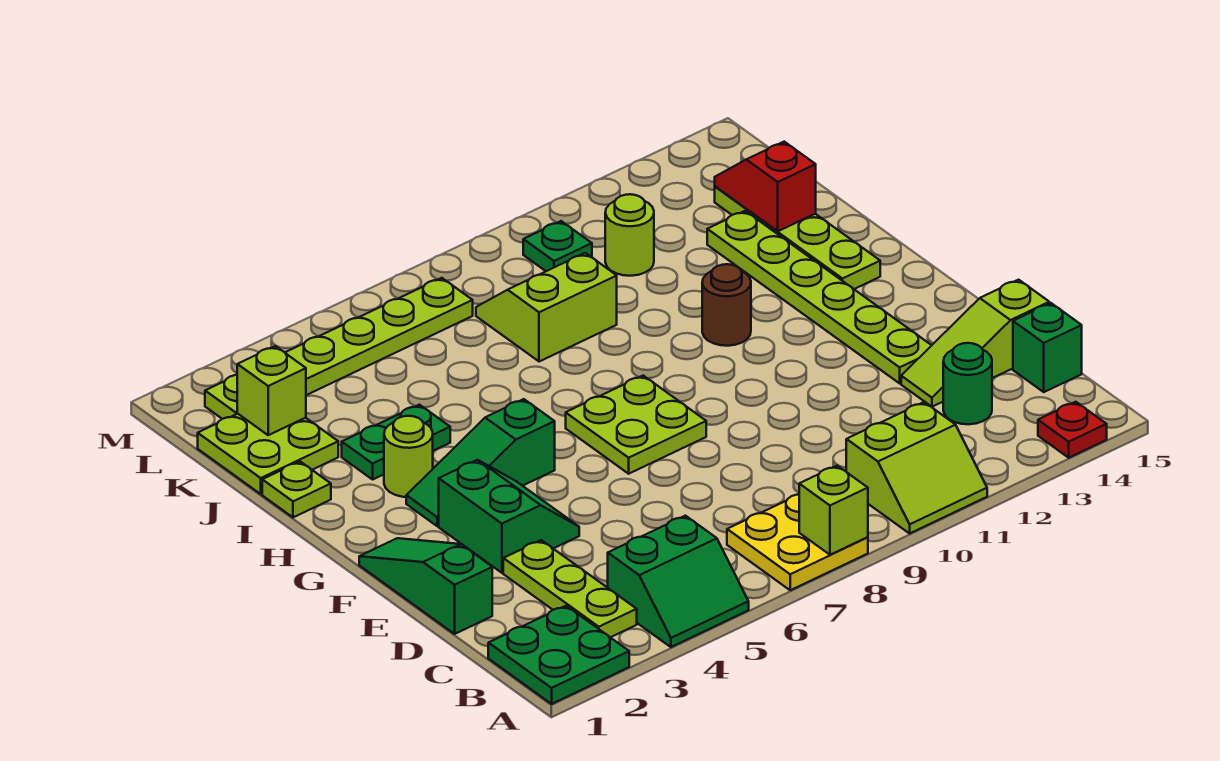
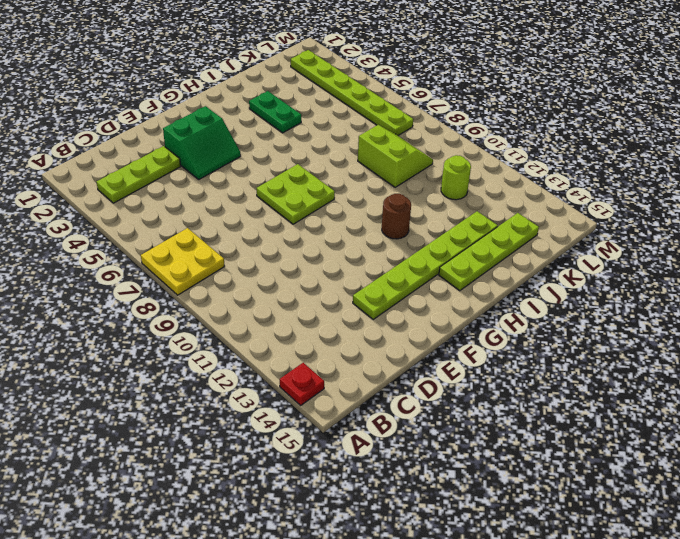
none -> green plate A1:B2 level 1
none -> green slope A4:B5 level 1 top B
none -> lime slope A10:B11 level 1 top B

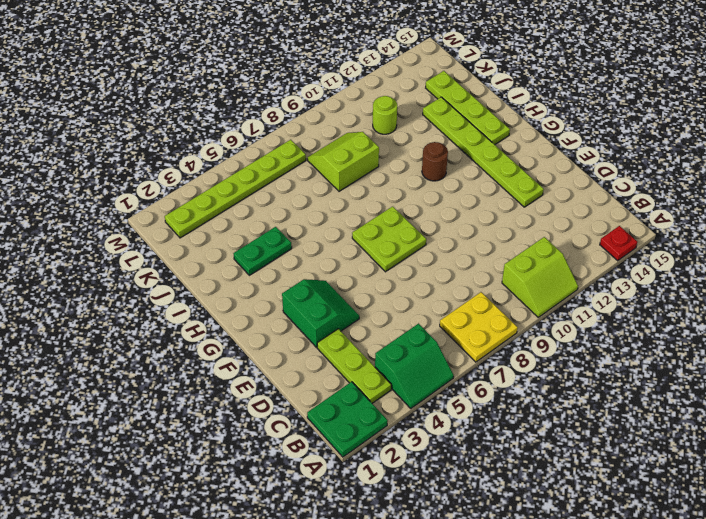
none -> green round brick C13 level 1
none -> green brick C15 level 1
none -> green slope D1:F1 level 1 top D

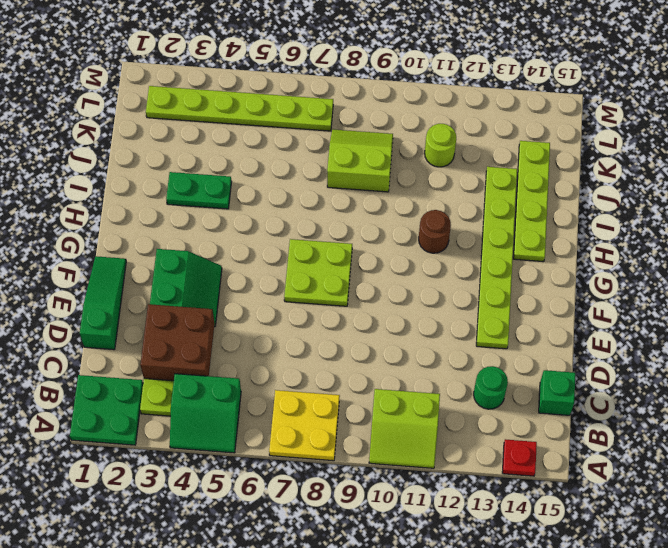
brown brick C3:D4 level 2 -> none
none -> lime slope D13:D15 level 1 top 15
none -> green slope G3:G5 level 1 top 5
none -> lime round brick H3 level 1

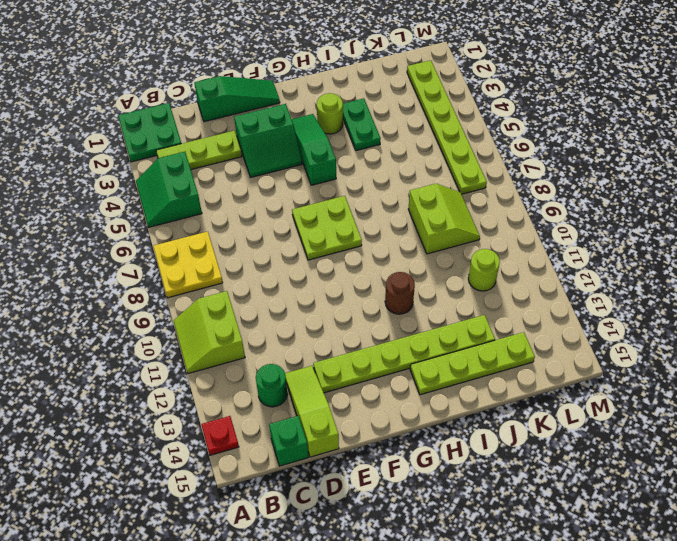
none -> lime plate I1 level 1
none -> lime plate J1:K2 level 1
none -> green plate L10 level 1

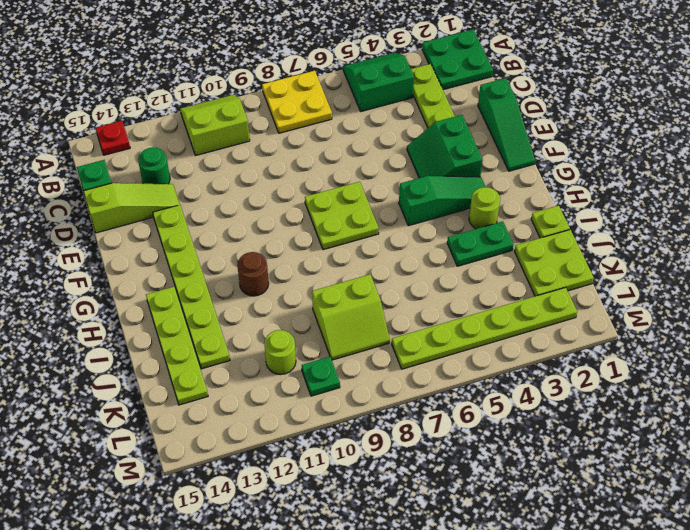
none -> lime brick A8 level 2
none -> red slope J14:K14 level 2 top J
none -> lime brick K2 level 2

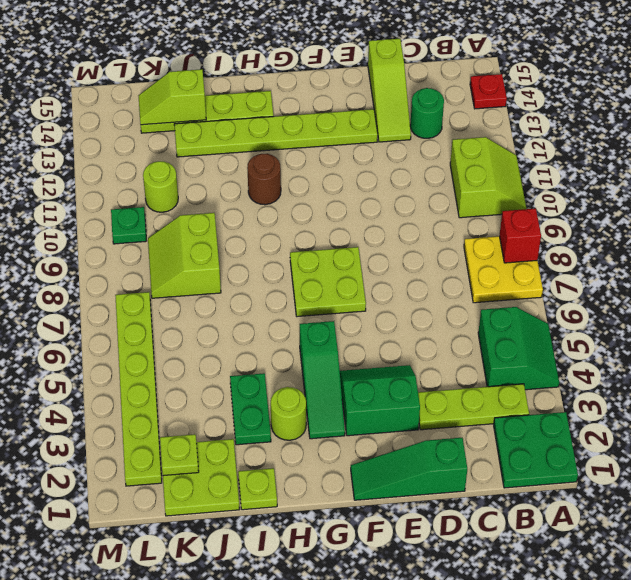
red brick A8 level 2 -> lime brick A8 level 2
lime slope J14:K14 level 2 top J -> red slope J14:K14 level 2 top J
lime plate K2 level 2 -> lime brick K2 level 2
none -> green brick C15 level 1

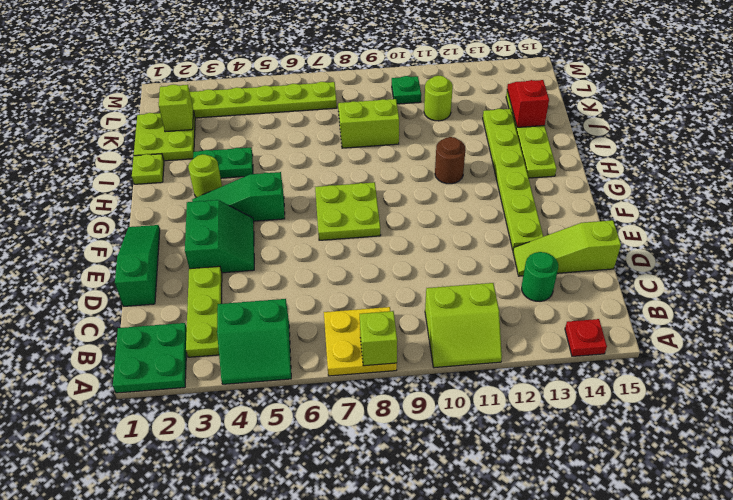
none -> green brick C15 level 1

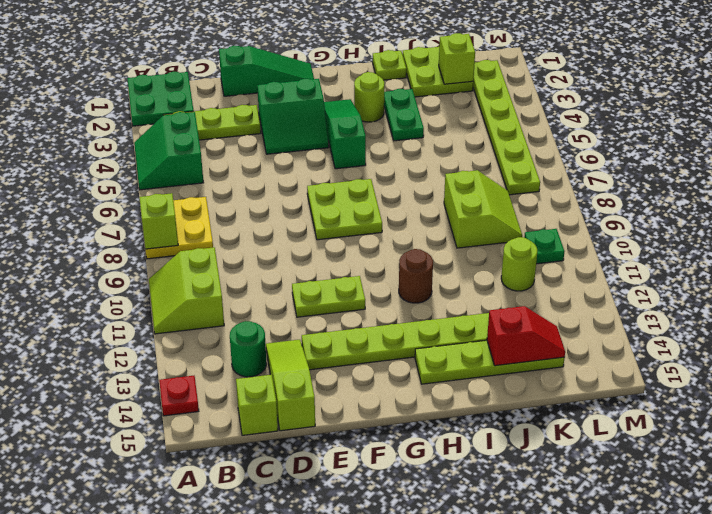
lime brick C15 level 1 -> green brick C15 level 1
lime plate E11:F11 level 1 -> none

